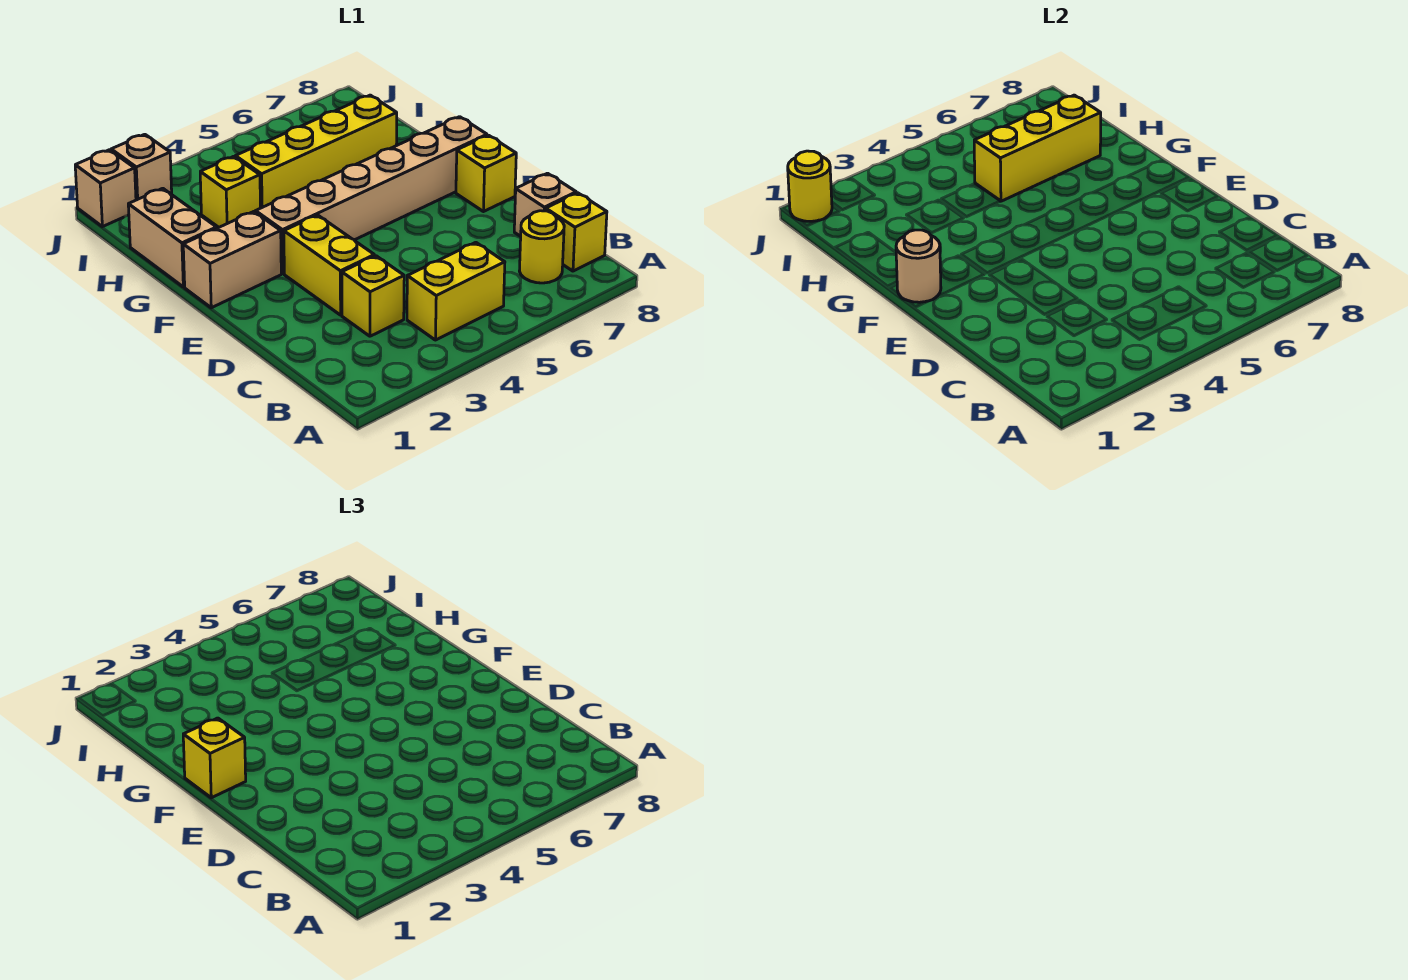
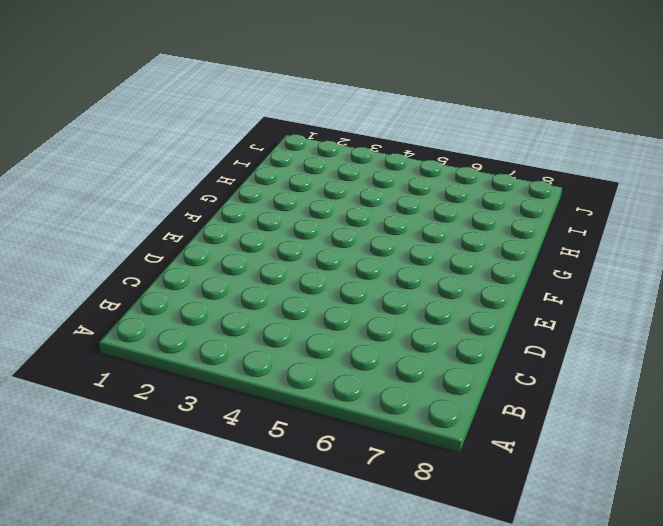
none -> yellow brick B4:B5 level 1
none -> yellow round brick B7 level 1
none -> yellow brick B8 level 1

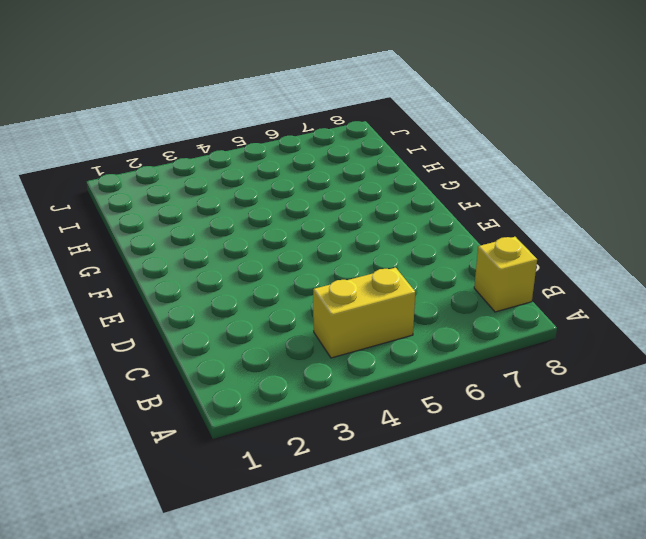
none -> yellow round brick B7 level 1
none -> yellow brick C3 level 1
none -> tan brick C8 level 1

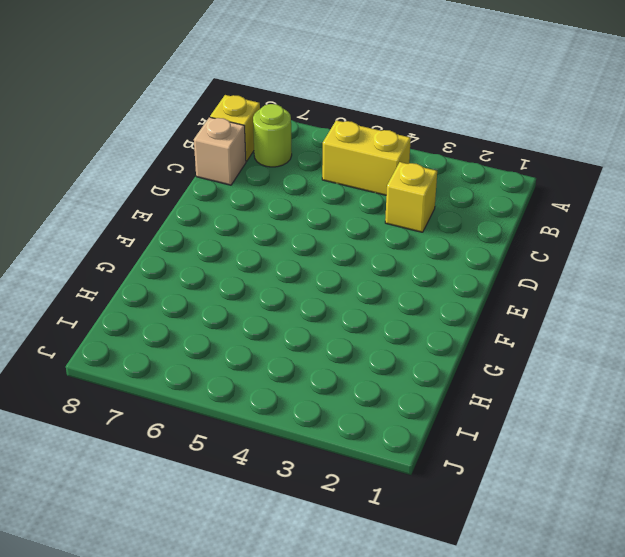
lime round brick B7 level 1 -> yellow round brick B7 level 1
none -> yellow brick D3:E3 level 1
none -> yellow brick E8 level 1
none -> tan brick F1:F2 level 1

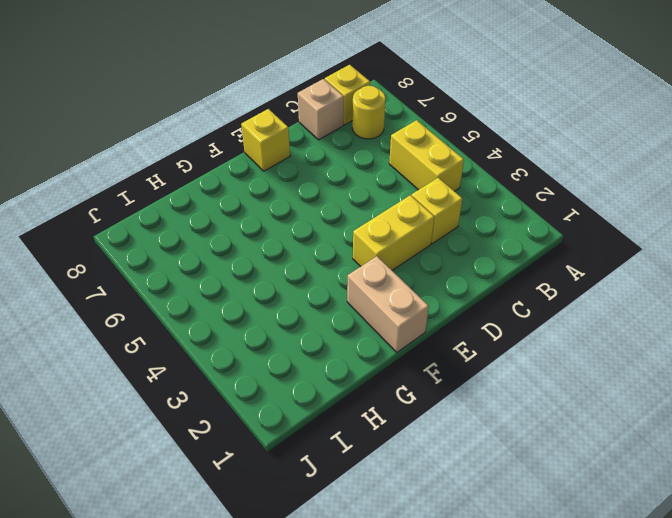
none -> tan brick F3:F8 level 1
none -> tan brick G1:H1 level 1
none -> yellow brick H3 level 1

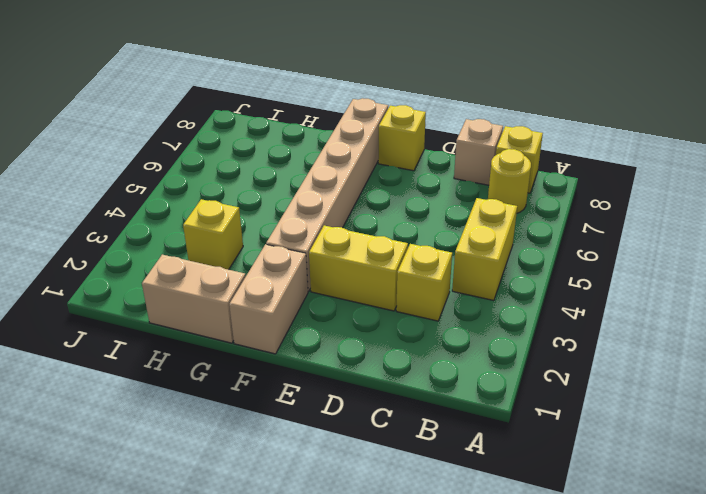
none -> yellow brick H4:H7 level 1
none -> tan brick J1 level 1
none -> tan brick J2 level 1

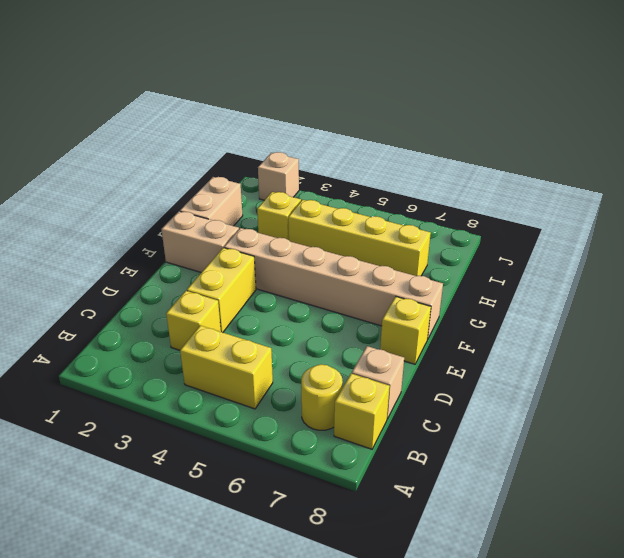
none -> tan brick J1 level 1
none -> tan round brick F1 level 2
none -> yellow brick H5:H7 level 2

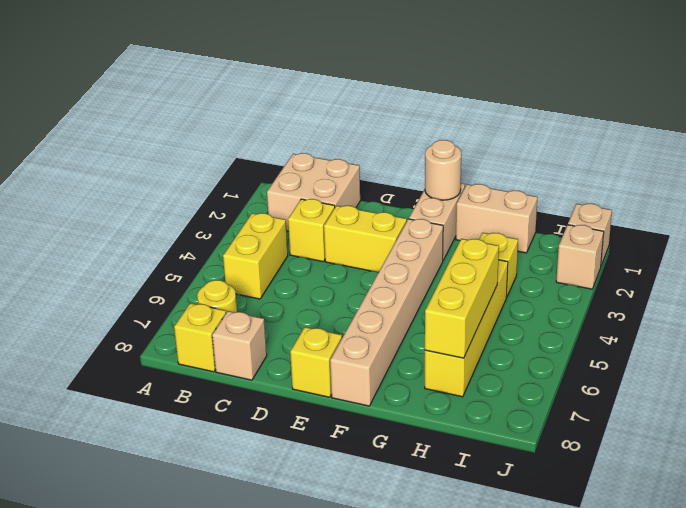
tan brick B1:C2 level 1 -> none
none -> yellow round brick J1 level 2
none -> yellow brick F1 level 3

